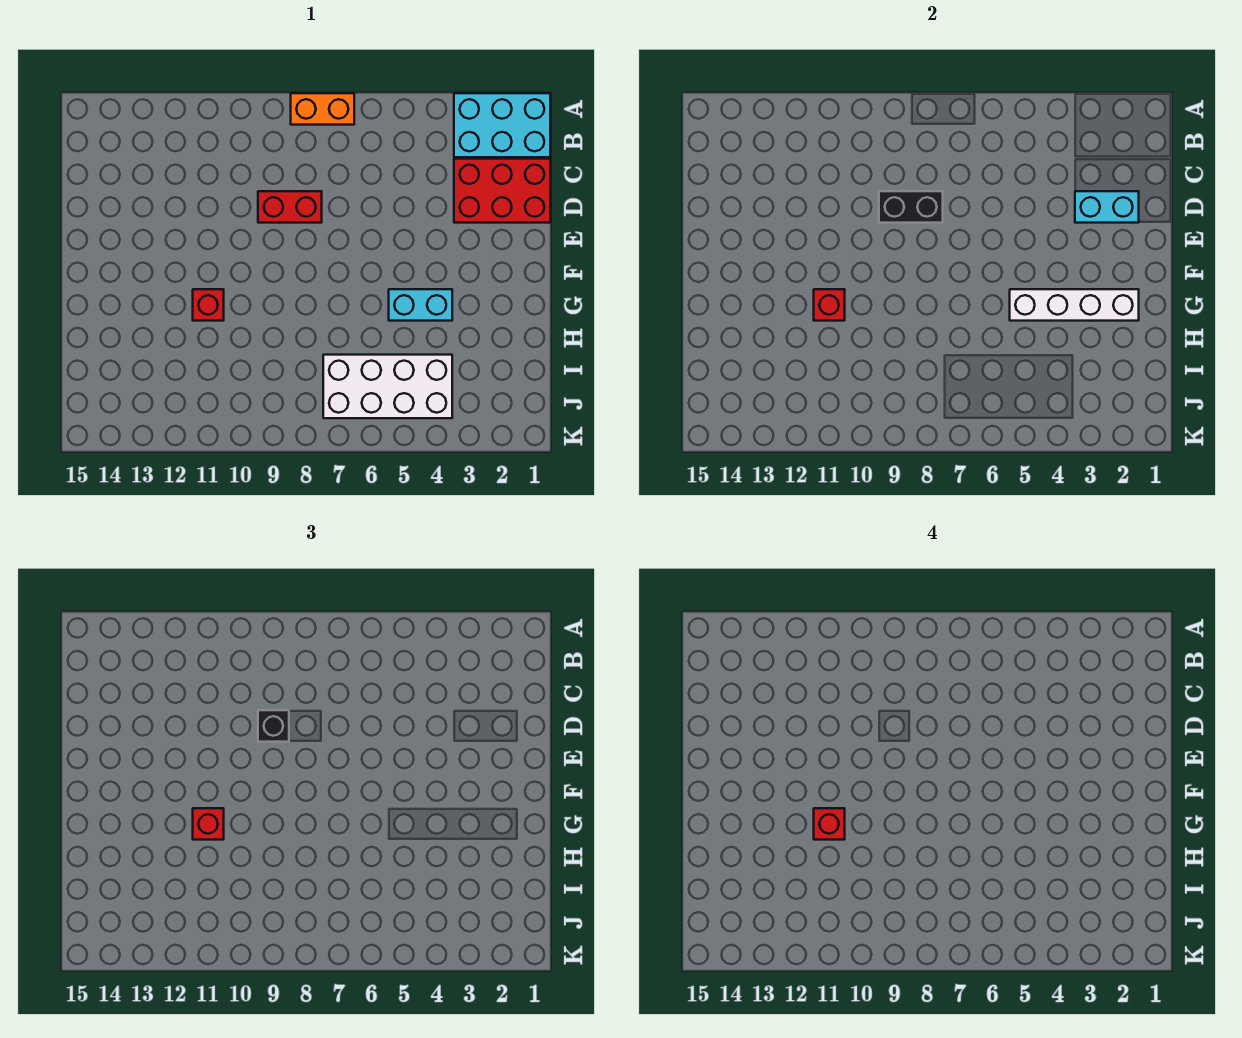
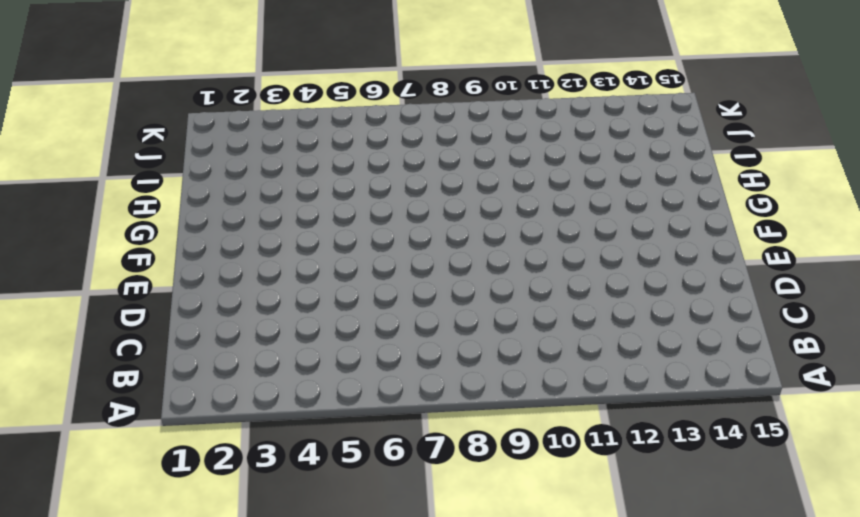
none -> cyan brick A1:B3 level 1
none -> orange brick A7:A8 level 1
none -> red brick C1:D3 level 1

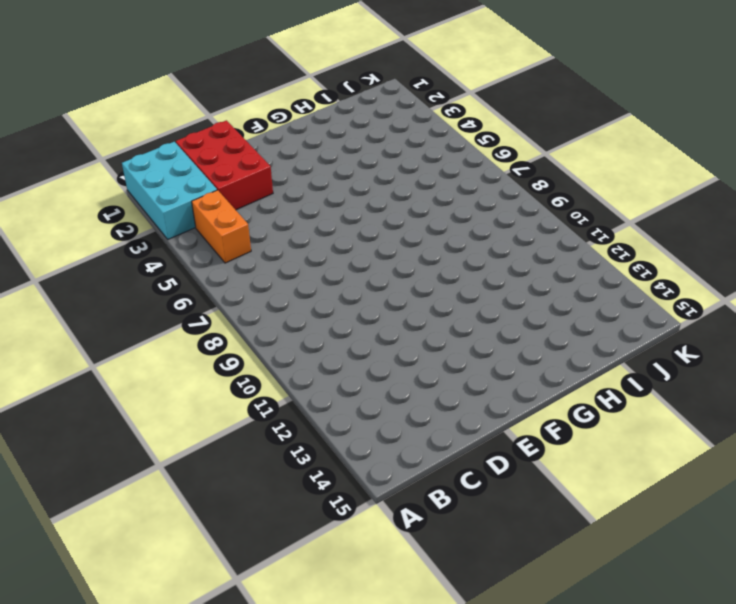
orange brick B4:B5 level 1 -> orange brick A7:A8 level 1
none -> red brick D8:D9 level 1
none -> cyan brick G4:G5 level 1
none -> red brick G11 level 1

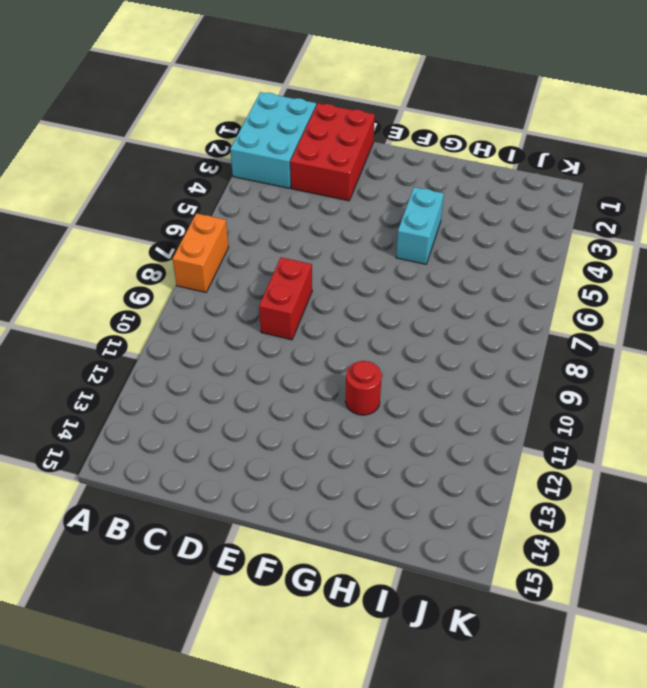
red round brick G11 level 1 -> red brick G11 level 1
none -> white brick I4:J7 level 1
none -> cyan brick D2:D3 level 2
none -> black brick D8:D9 level 2

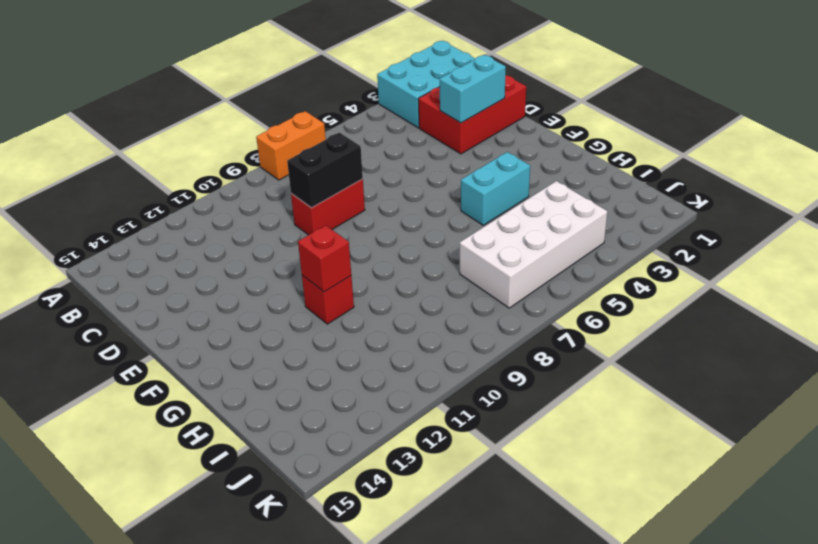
none -> white brick G2:G5 level 2
none -> black brick D9 level 3
none -> red brick G11 level 3

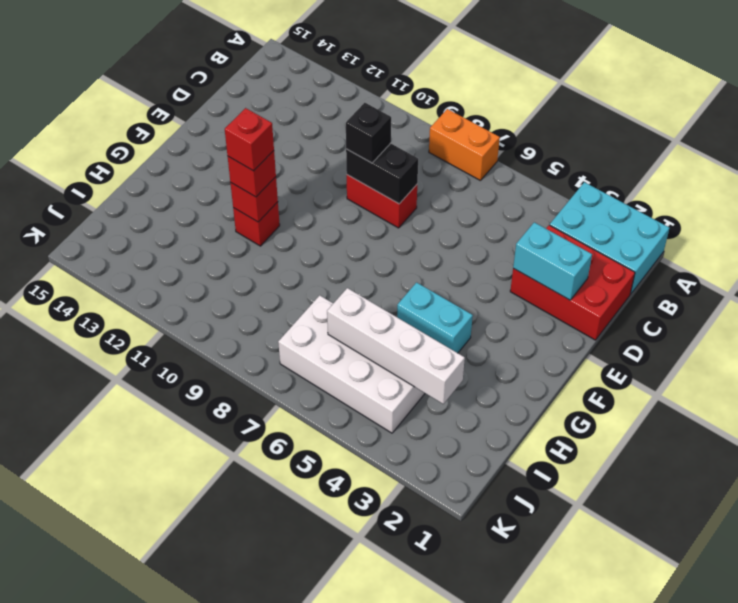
white brick I3:I6 level 2 -> white brick G2:G5 level 2

